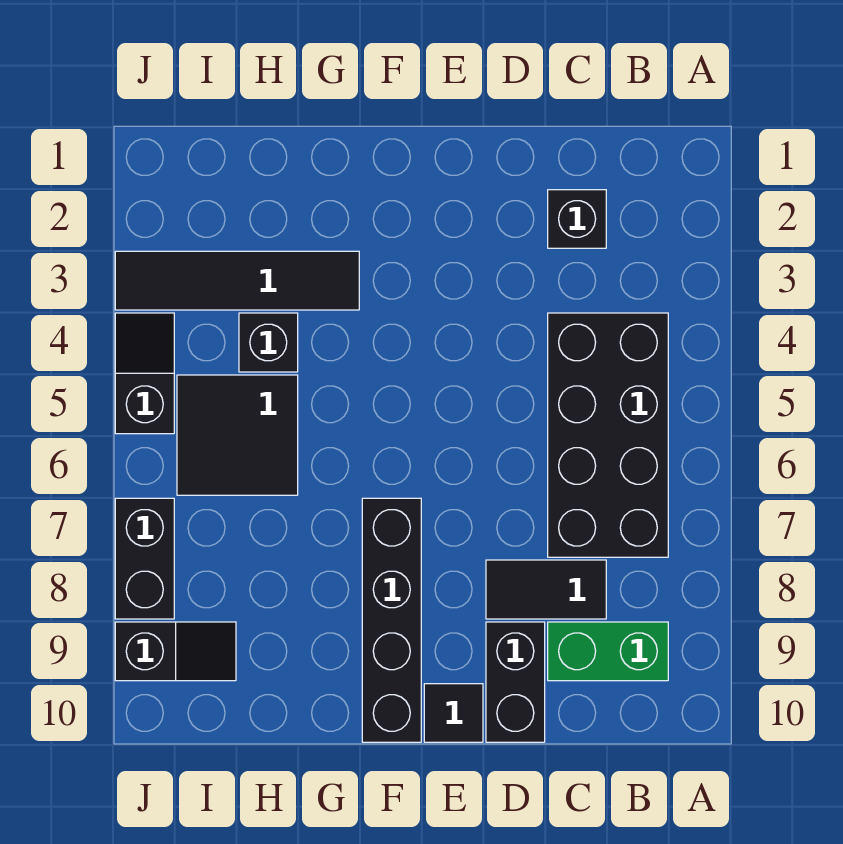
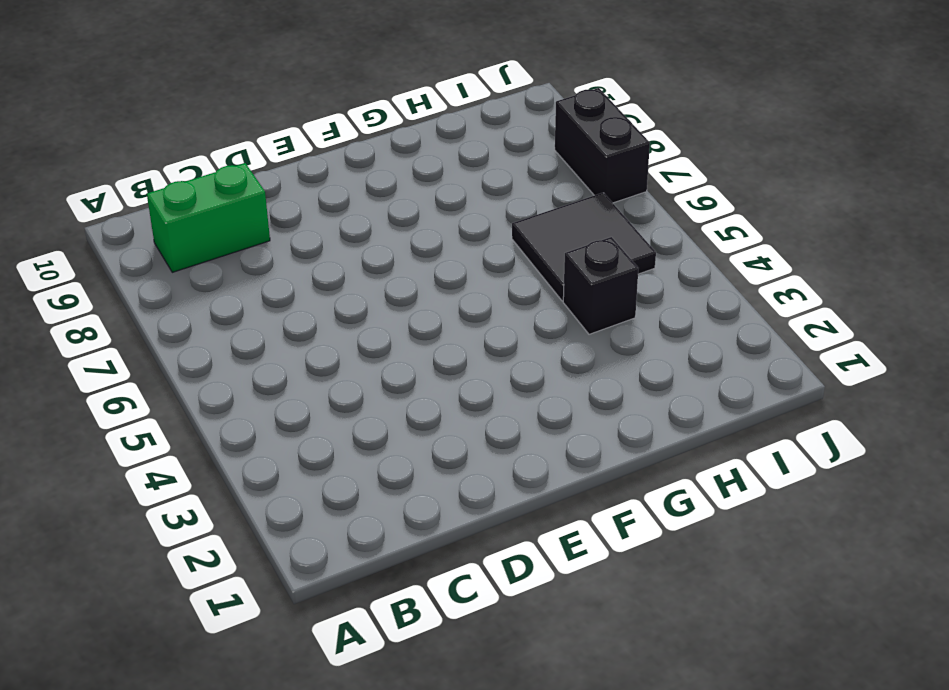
none -> black brick B4:C7 level 1
none -> black brick C2 level 1
none -> black tile C8:D8 level 1

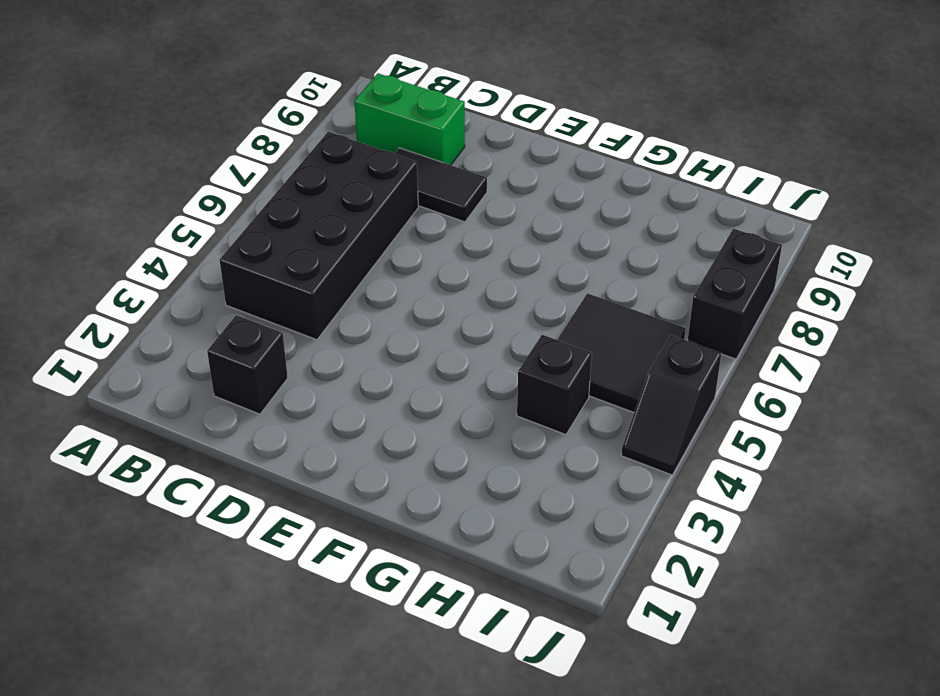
none -> black brick D9:D10 level 1
none -> black tile E10 level 1
none -> black brick F7:F10 level 1

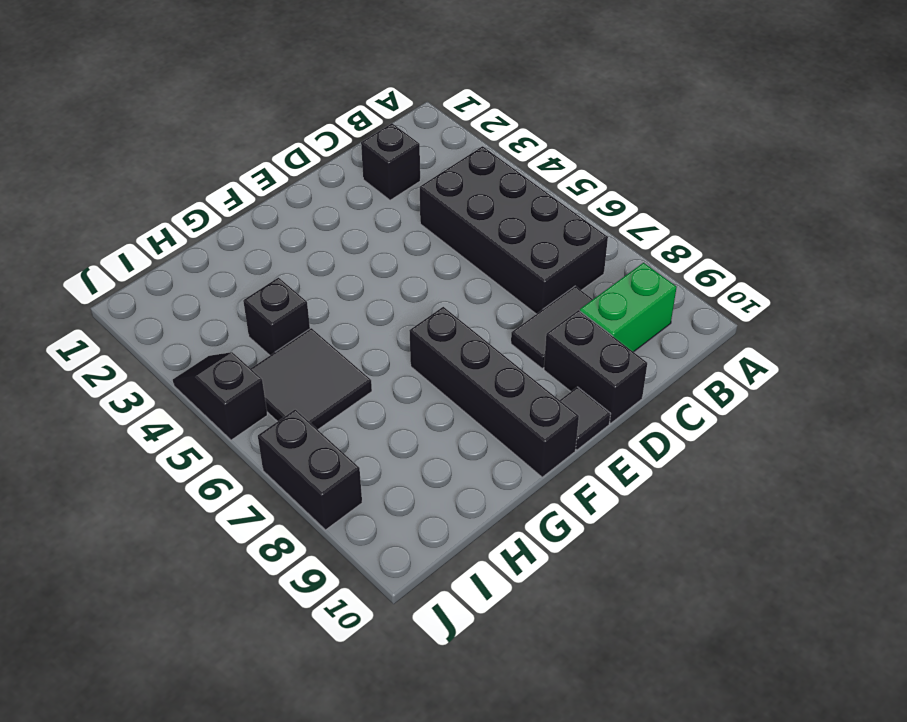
none -> black tile G3:J3 level 1
none -> black slope I9:J9 level 1 top J

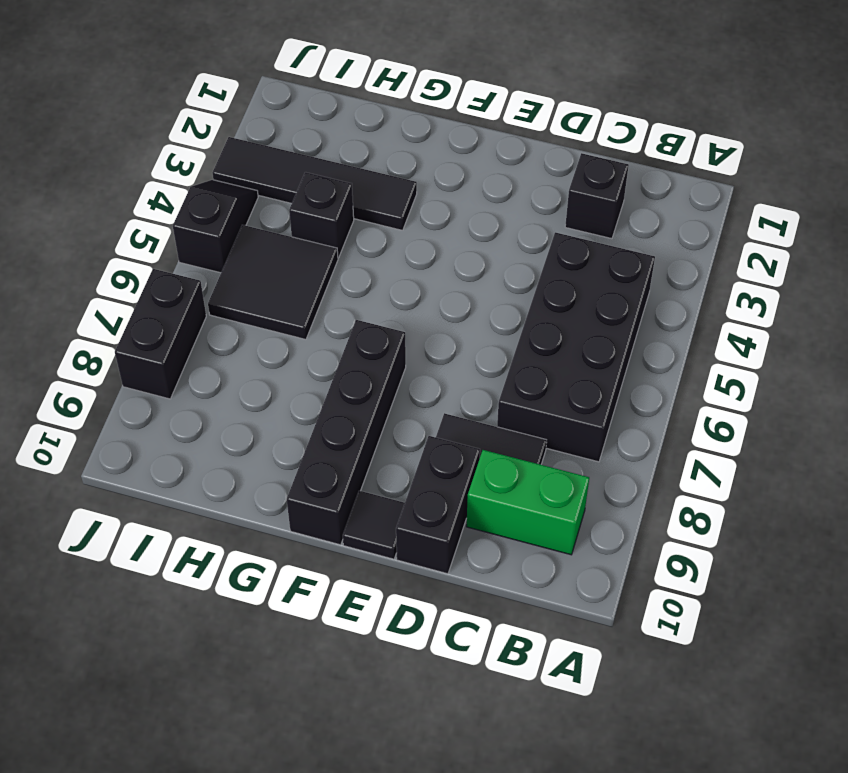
none -> black slope I9:J9 level 1 top J

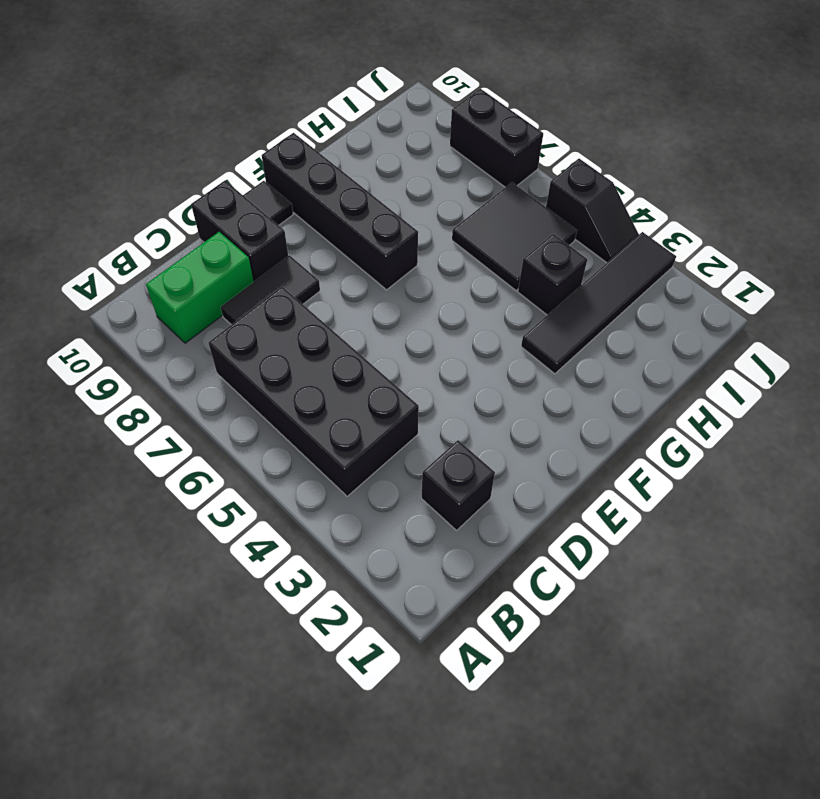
none -> black slope I9:J9 level 1 top J

